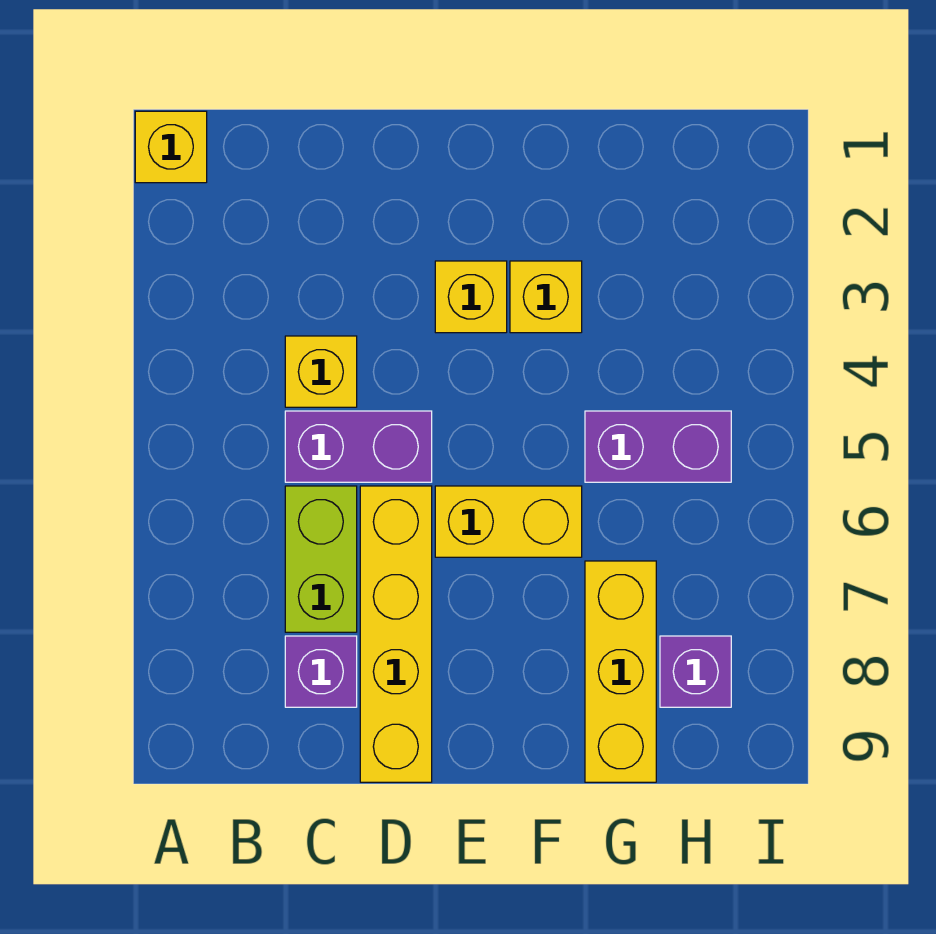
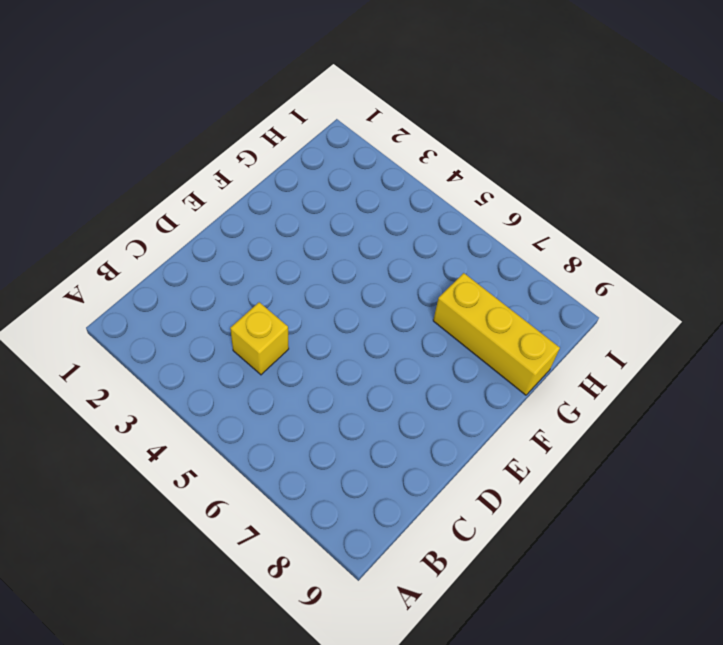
none -> yellow brick A1 level 1
none -> purple brick C5:D5 level 1
none -> lime brick C6:C7 level 1

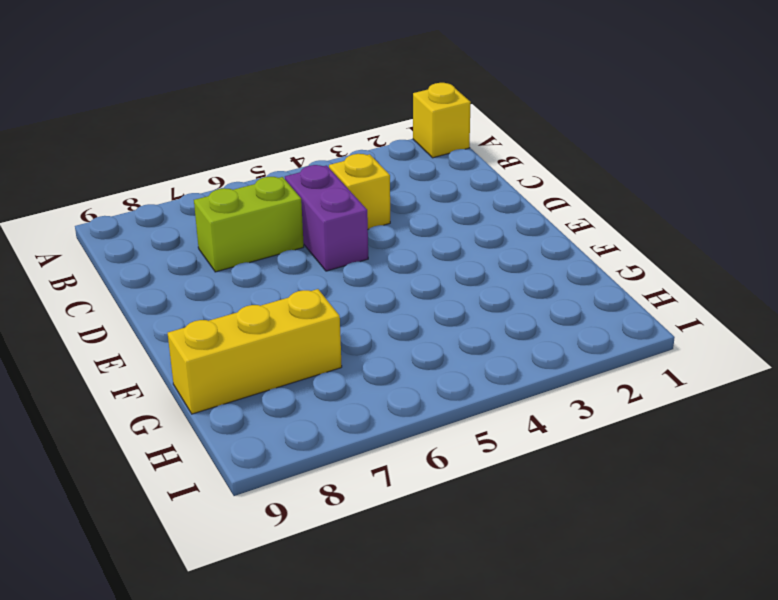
none -> purple brick C8 level 1
none -> yellow brick D6:D9 level 1
none -> yellow brick E3 level 1

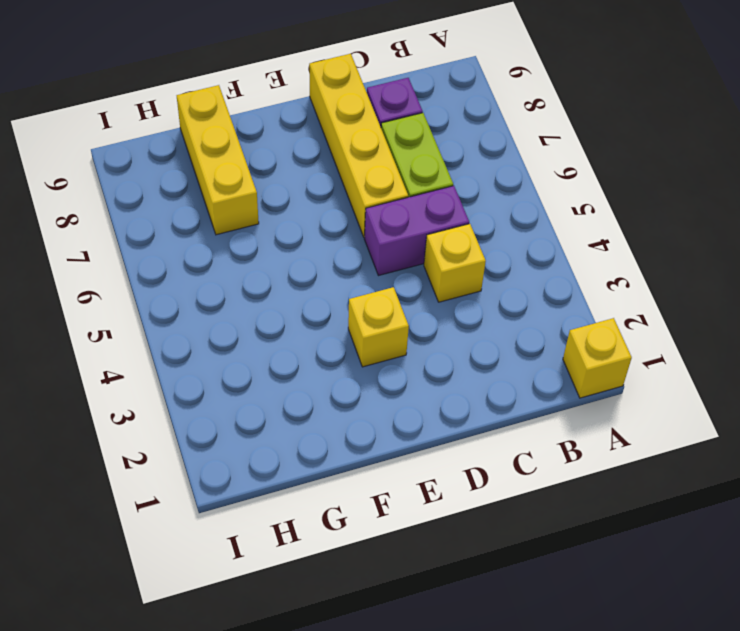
none -> yellow brick E6:F6 level 1
none -> yellow brick F3 level 1
none -> purple brick G5:H5 level 1

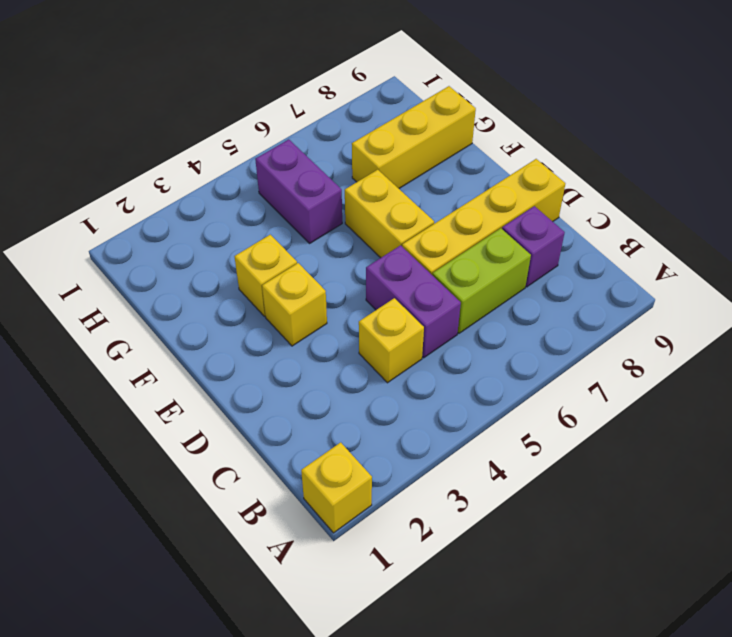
none -> purple brick H8 level 1

